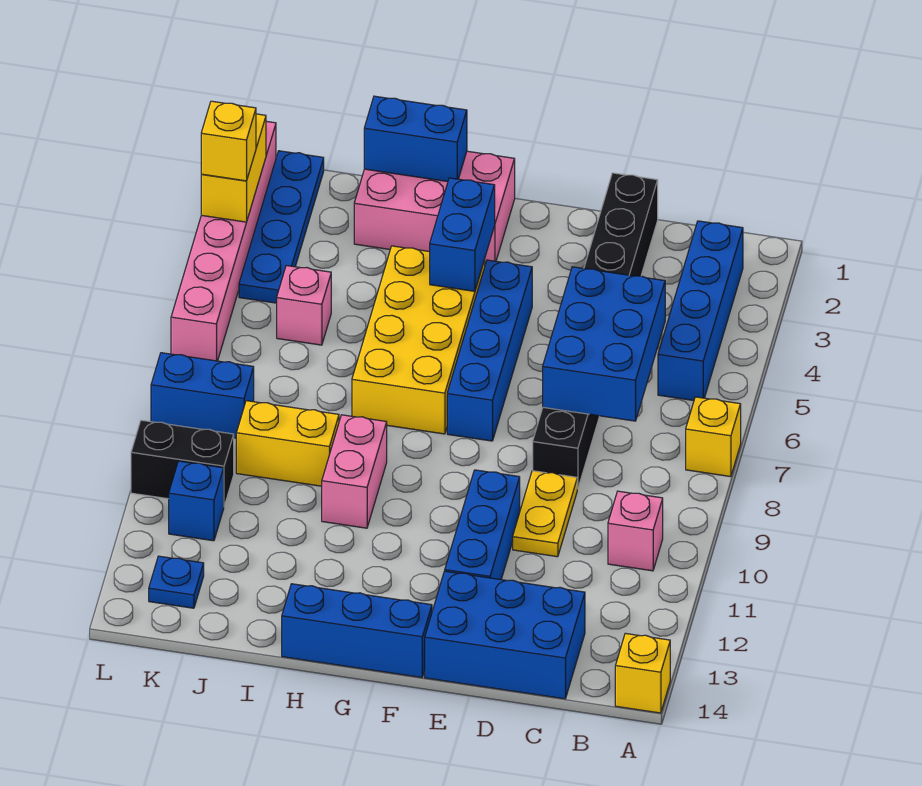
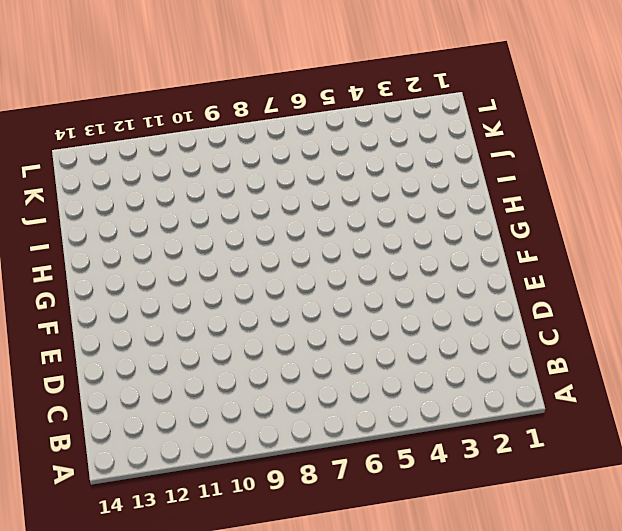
none -> yellow brick A7 level 1
none -> yellow brick A14 level 1
none -> blue brick B2:B5 level 1

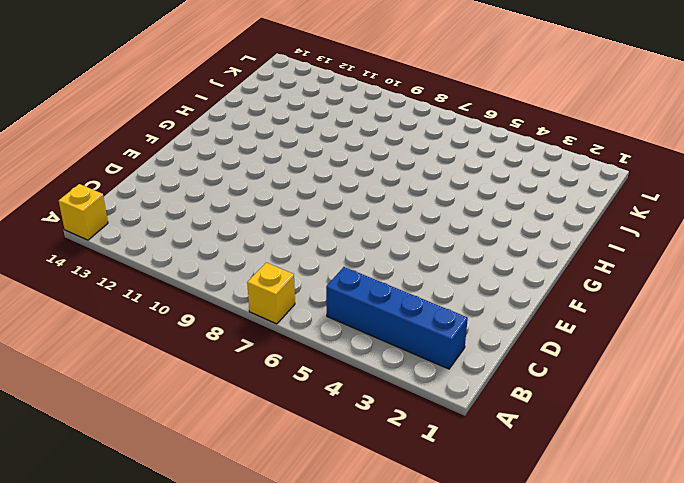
none -> pink brick B10 level 1
none -> blue brick C13:E14 level 1
none -> black brick D1:D8 level 1

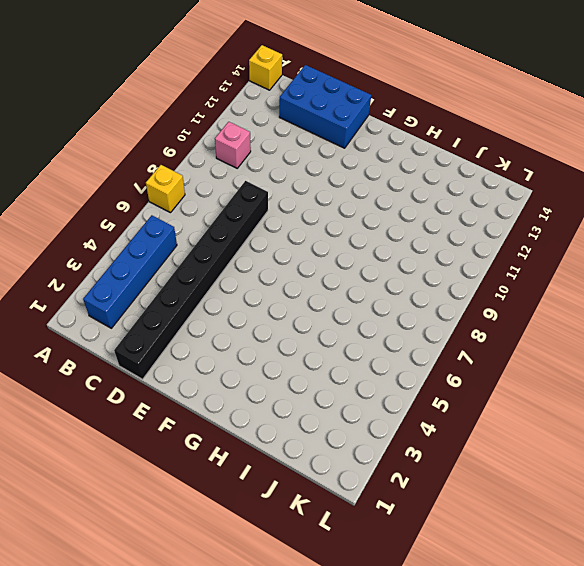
none -> yellow plate D9:D10 level 1
none -> blue brick E10:E12 level 1
none -> blue brick F4:F7 level 1

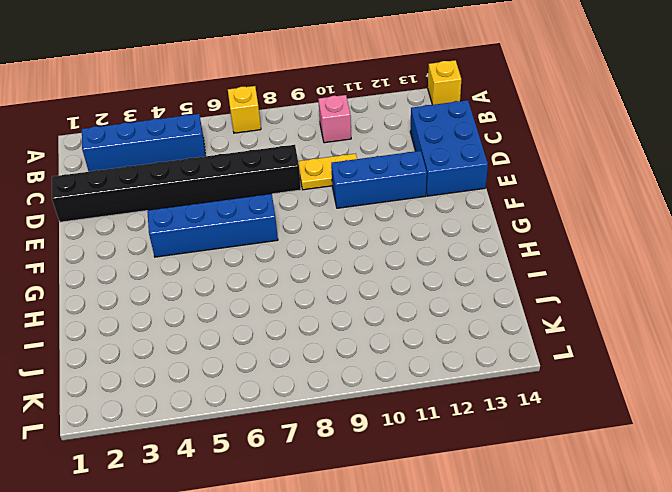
none -> blue brick F14:H14 level 1
none -> pink brick G1:I2 level 1
none -> yellow brick G4:H7 level 1

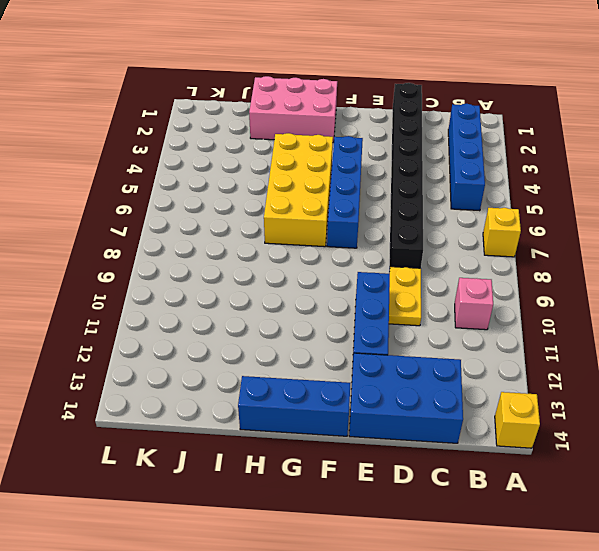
none -> pink brick H9:H10 level 1
none -> yellow brick I9:J9 level 1
none -> pink brick J5 level 1

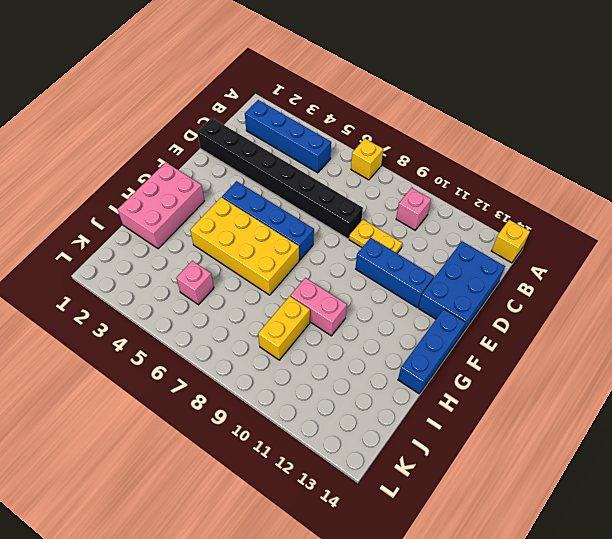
none -> blue plate K1:K4 level 1
none -> blue brick K8:L8 level 1
none -> black brick K10:L10 level 1

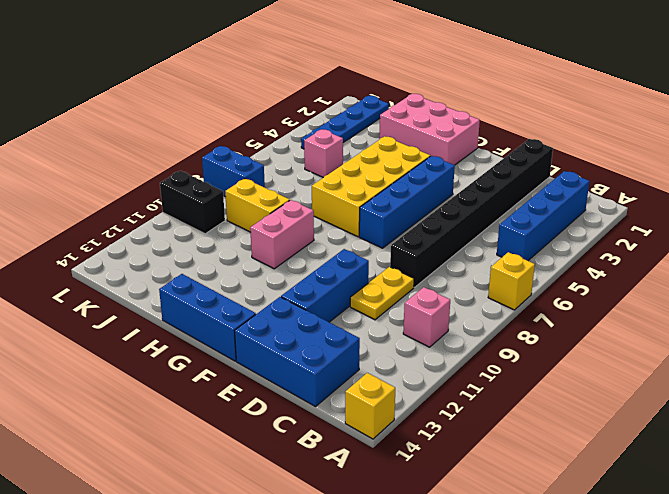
none -> blue brick K11 level 1
none -> blue plate K13 level 1
none -> pink brick L1:L6 level 1

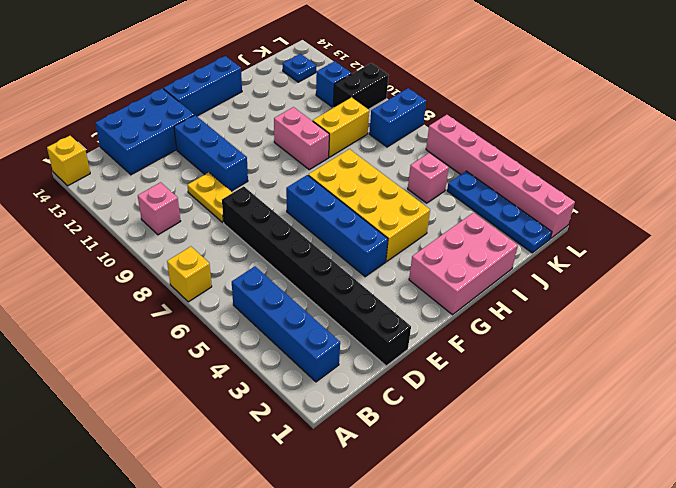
none -> blue brick C5:D7 level 2
none -> blue brick G3:G4 level 2
none -> blue brick H1:I1 level 2

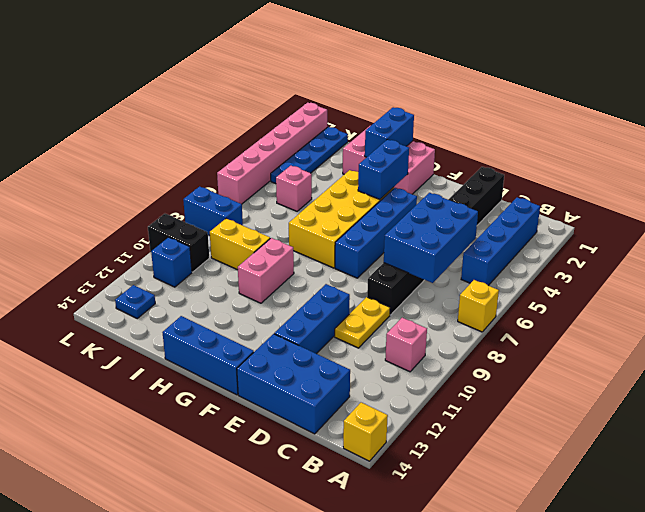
blue brick H1:H2 level 2 -> blue brick H1:I1 level 2
none -> yellow brick L2:L3 level 2
none -> yellow brick L3 level 3

